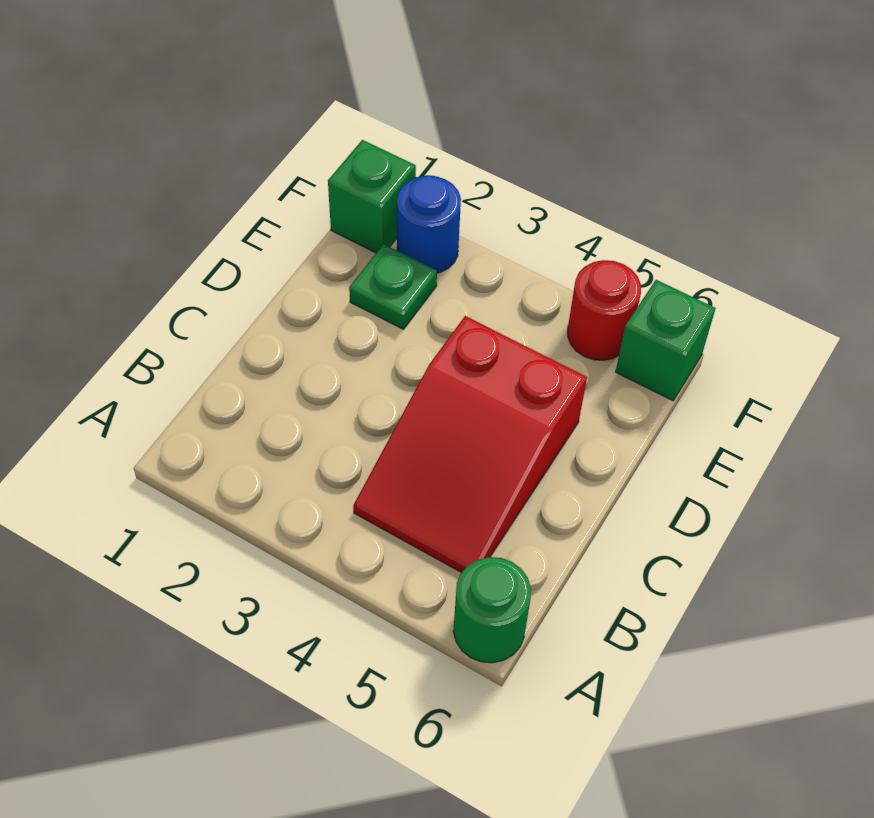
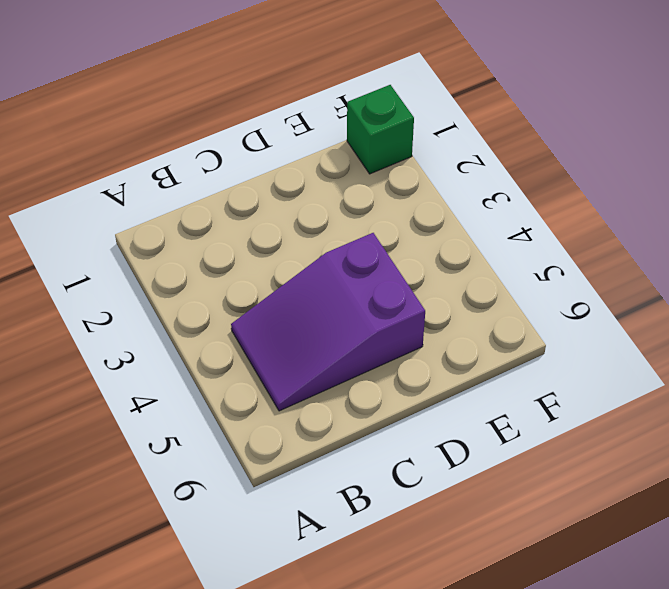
purple slope B4:D5 level 1 top D -> red slope B4:D5 level 1 top D
none -> green round brick A6 level 1
none -> green plate E2 level 1

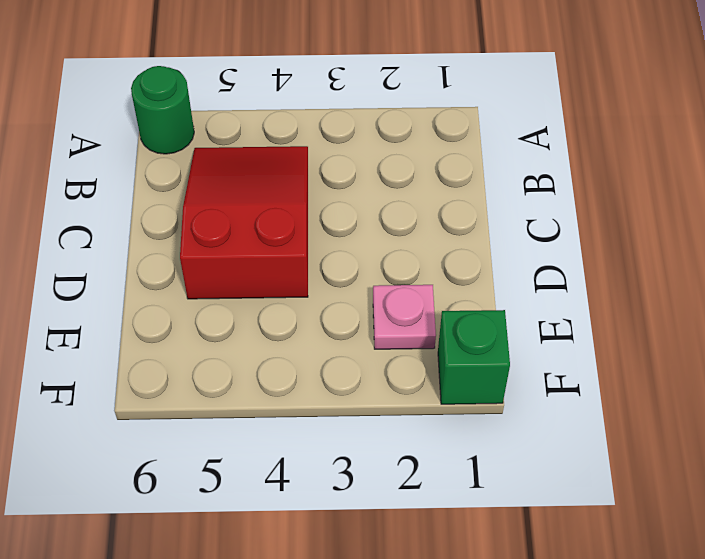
pink plate E2 level 1 -> green plate E2 level 1
none -> blue round brick F2 level 1
none -> red round brick F5 level 1

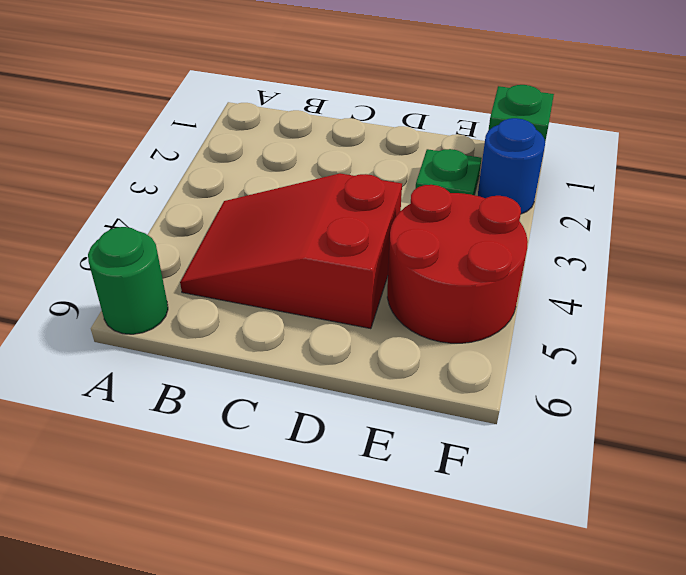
red round brick E4:F5 level 1 -> red round brick F5 level 1
none -> green brick F6 level 1

